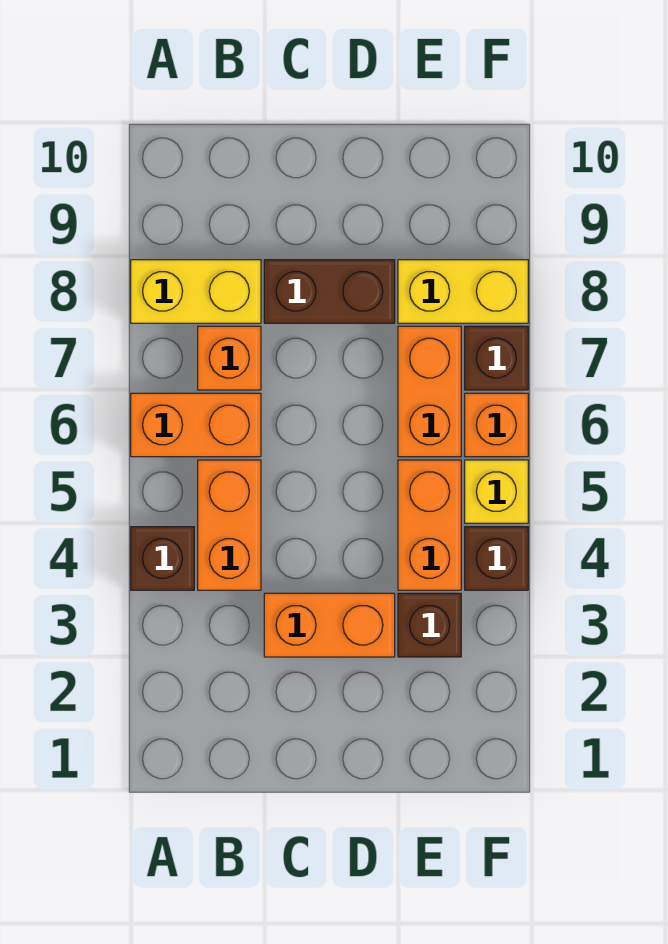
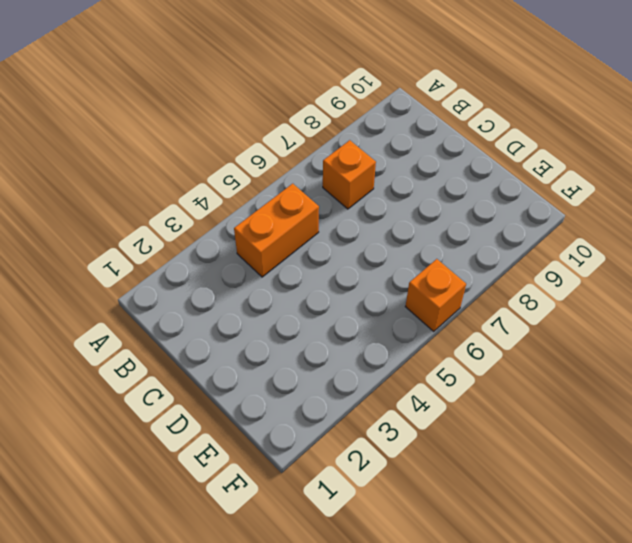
none -> brown brick A4 level 1
none -> orange brick A6:B6 level 1
none -> yellow brick A8:B8 level 1

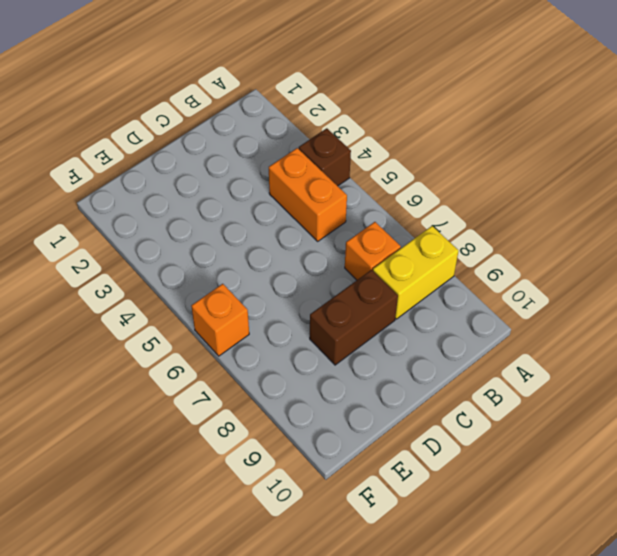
none -> orange brick A6:B6 level 1
none -> orange brick C3:D3 level 1
none -> brown brick E3 level 1

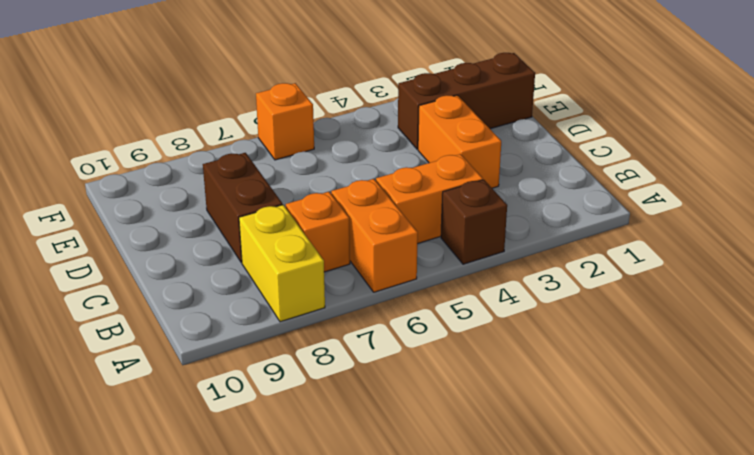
brown brick E1:E3 level 1 -> brown brick E3 level 1
none -> orange brick E4:E5 level 1
none -> orange brick E6:E7 level 1
none -> yellow brick E8:F8 level 1

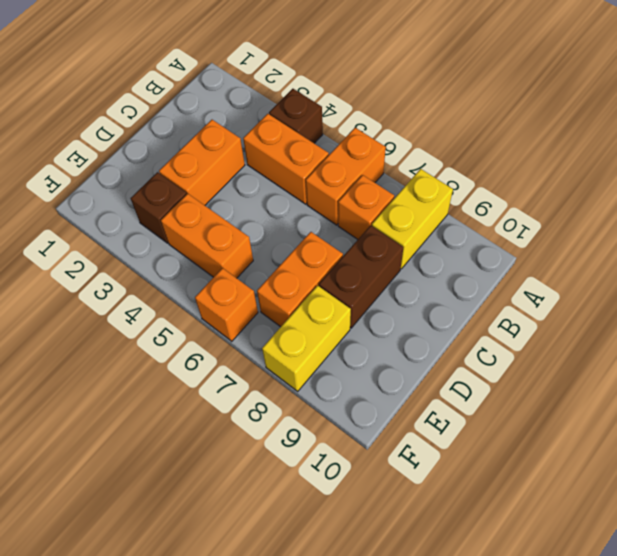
orange brick D7:E7 level 1 -> orange brick E6:E7 level 1
none -> brown brick F4 level 1
none -> yellow brick F5 level 1
none -> brown brick F7 level 1

